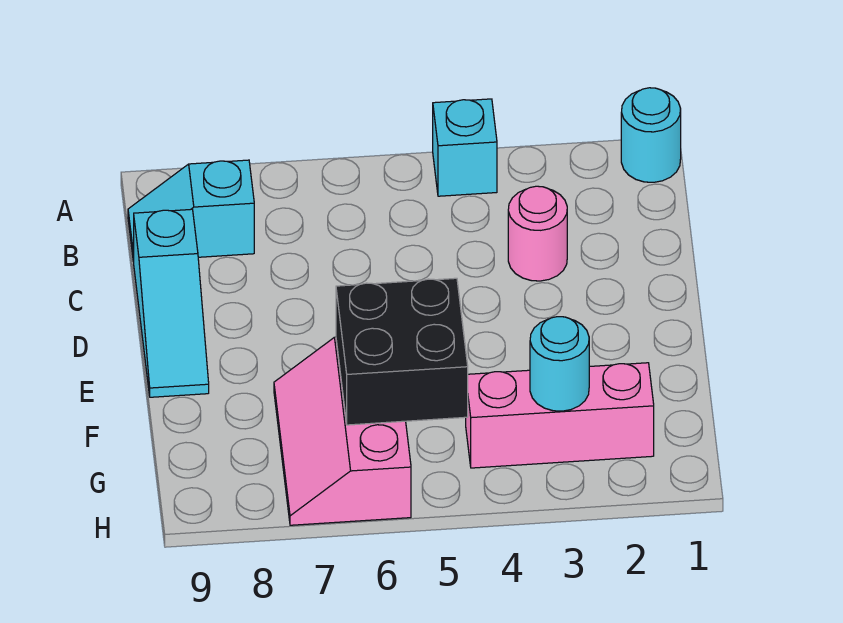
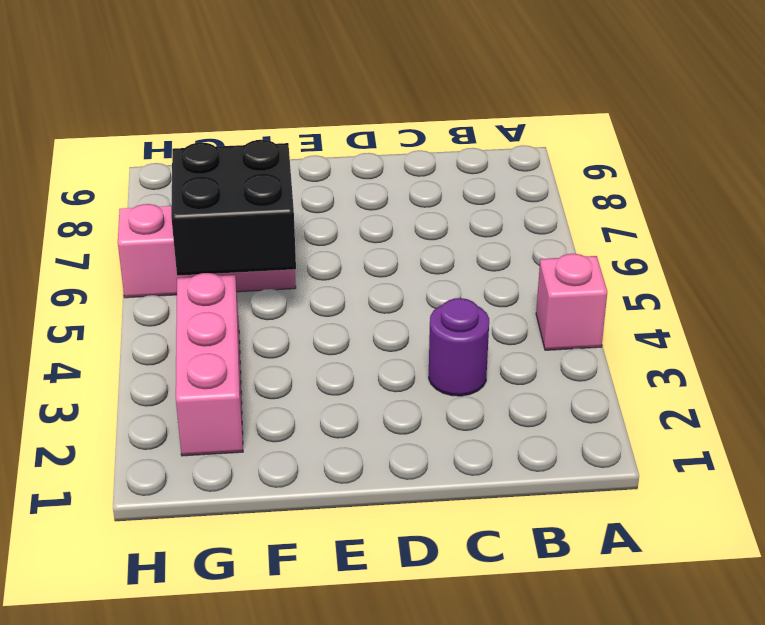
pink brick A4 level 1 -> cyan brick A4 level 1
purple round brick C3 level 1 -> pink round brick C3 level 1
none -> cyan round brick A1 level 1
none -> cyan slope B8:B9 level 1 top 8

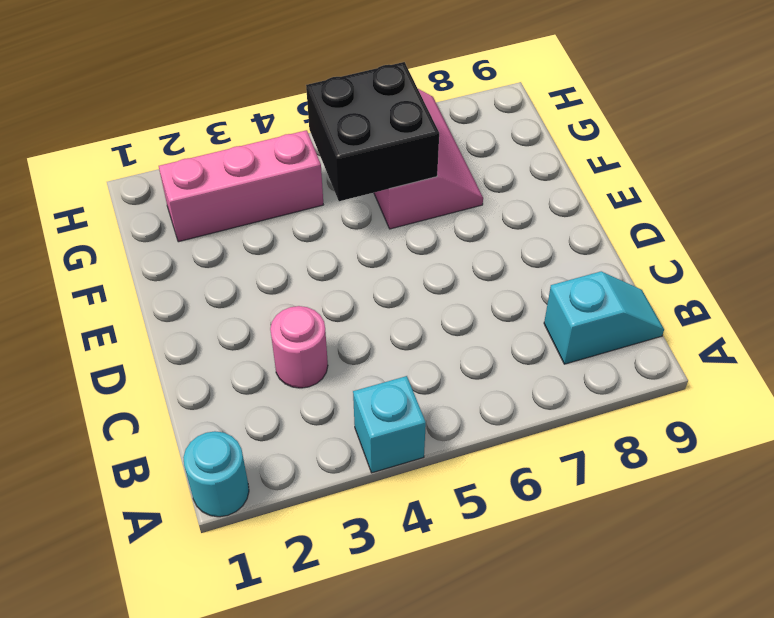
none -> cyan slope C9:E9 level 1 top C
none -> cyan round brick G3 level 2

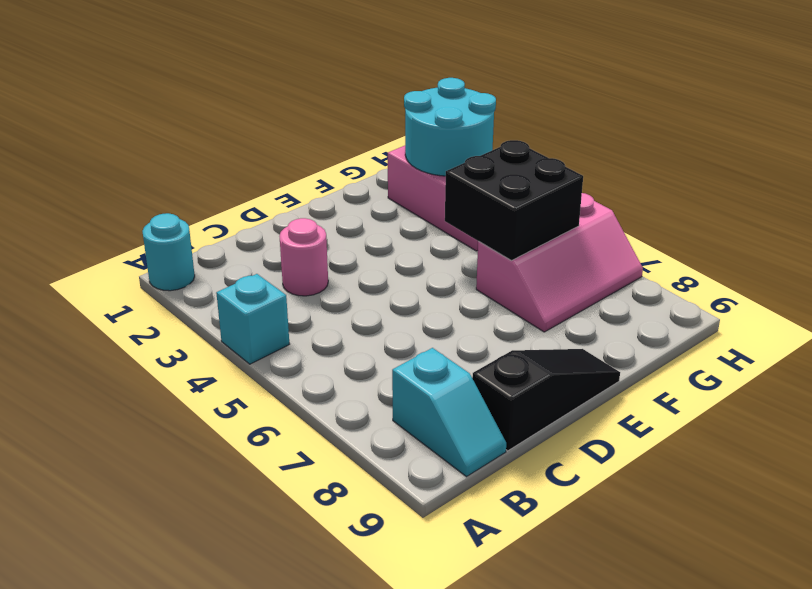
black slope C9:E9 level 1 top C -> cyan slope C9:E9 level 1 top C
cyan round brick G2:H3 level 2 -> cyan round brick G3 level 2

